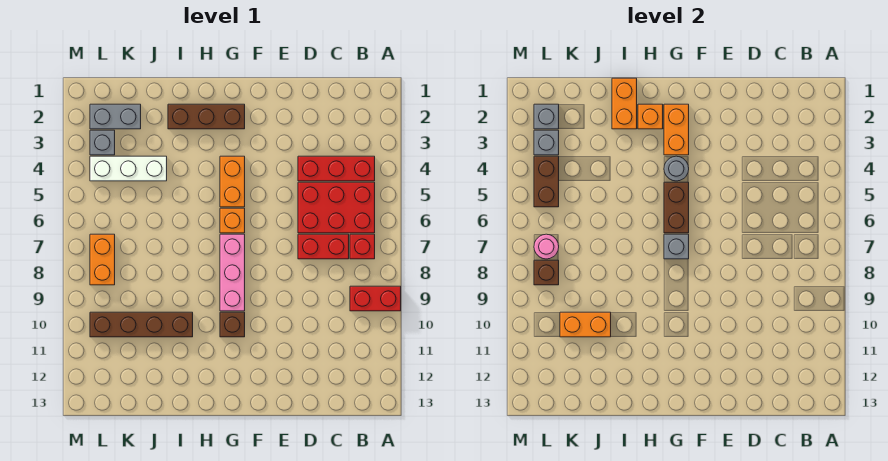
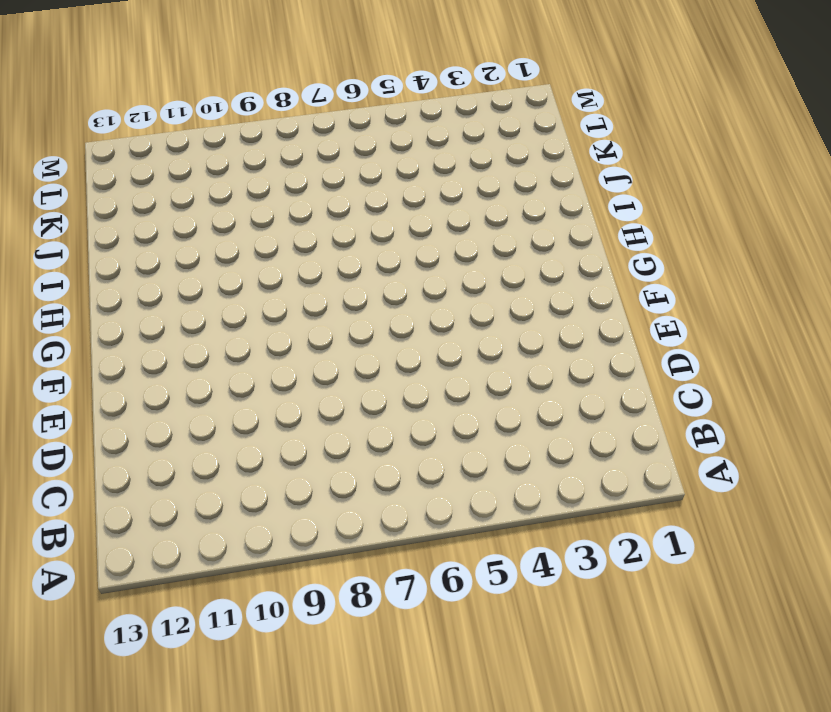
none -> red brick A9:B9 level 1
none -> red brick B4:D4 level 1
none -> red brick B5:D6 level 1

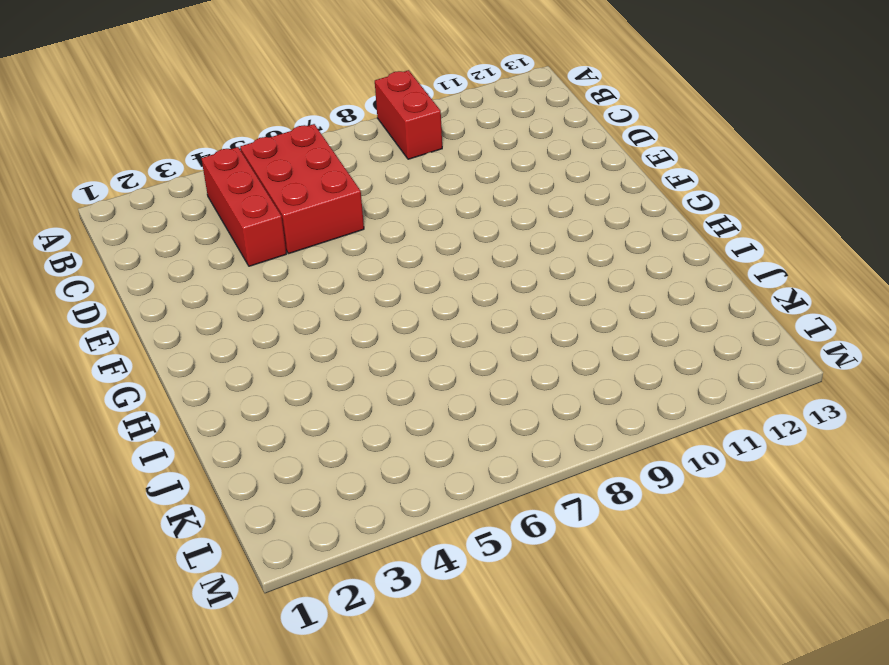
none -> red brick B7 level 1
none -> red brick C7:D7 level 1
none -> brown brick G2:I2 level 1

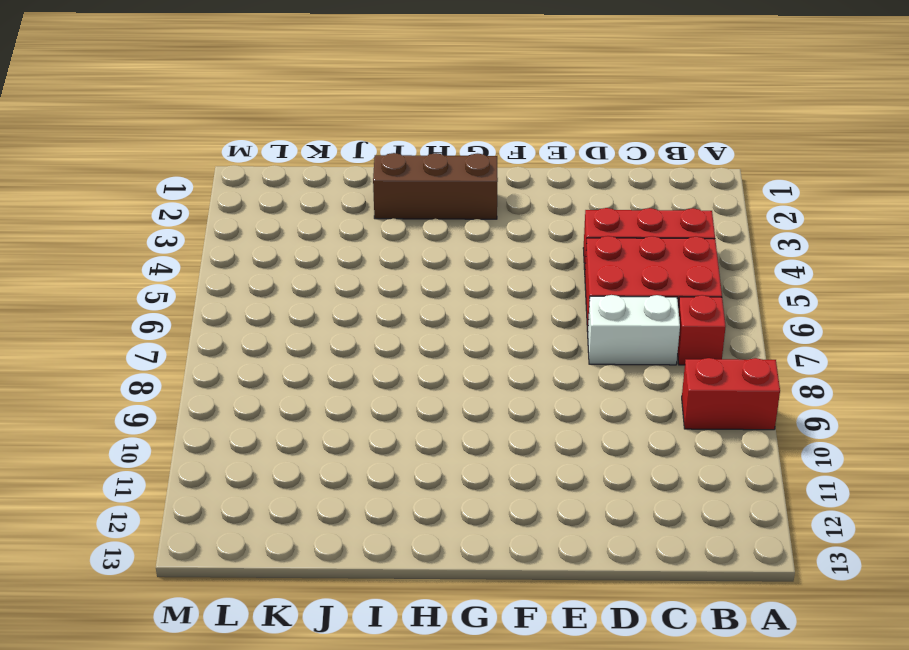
white brick C7:D7 level 1 -> red brick C7:D7 level 1
none -> orange brick G4:G5 level 1
none -> orange brick G6 level 1
none -> pink brick G7:G9 level 1

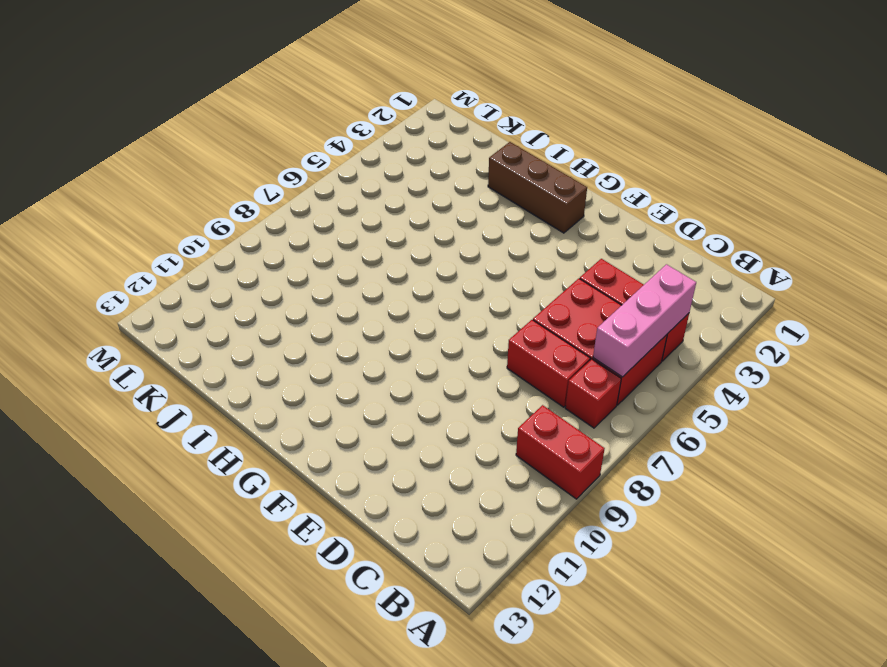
pink brick B4:B6 level 2 -> pink brick G7:G9 level 1
none -> orange brick G4:G5 level 1
none -> orange brick G6 level 1
none -> brown brick G10 level 1

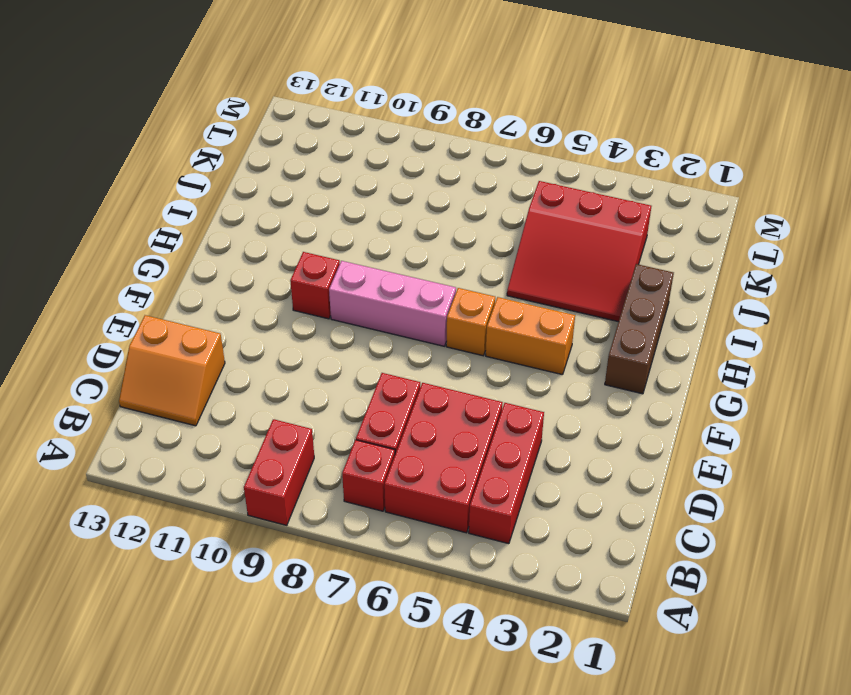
orange slope C12:D13 level 1 top D -> none
red brick G10 level 1 -> brown brick G10 level 1
red slope I3:K5 level 1 top K -> white brick J4:L4 level 1
none -> brown brick I10:L10 level 1
none -> grey brick K2:L2 level 1
none -> grey brick L3 level 1

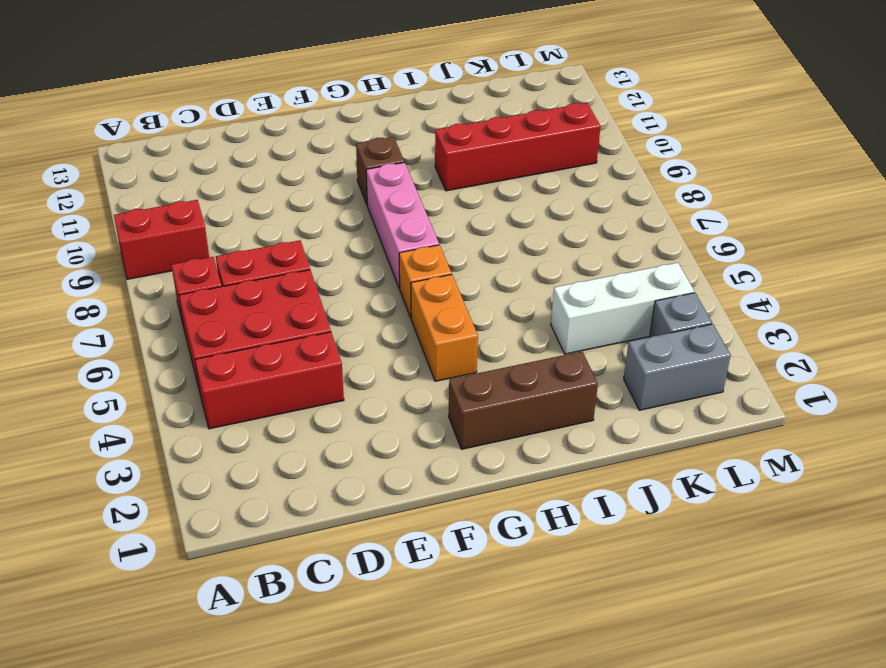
red brick I10:L10 level 1 -> brown brick I10:L10 level 1
none -> orange brick L7:L8 level 1
none -> orange brick G2:G3 level 2
none -> grey round brick G4 level 2

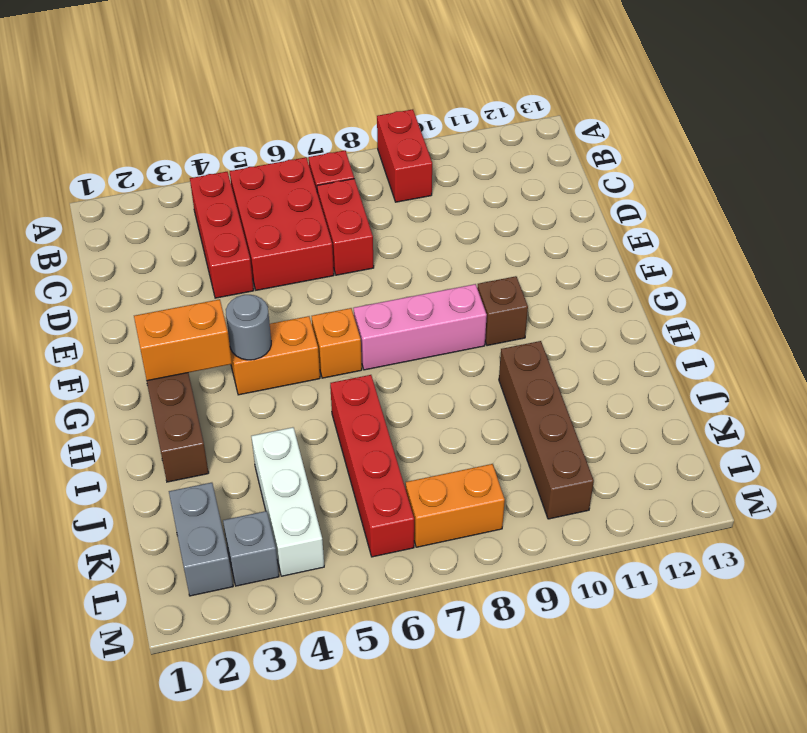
red brick I6:L6 level 1 -> none
none -> brown brick G5:G6 level 2
none -> grey brick G7 level 2
none -> orange brick H2 level 2

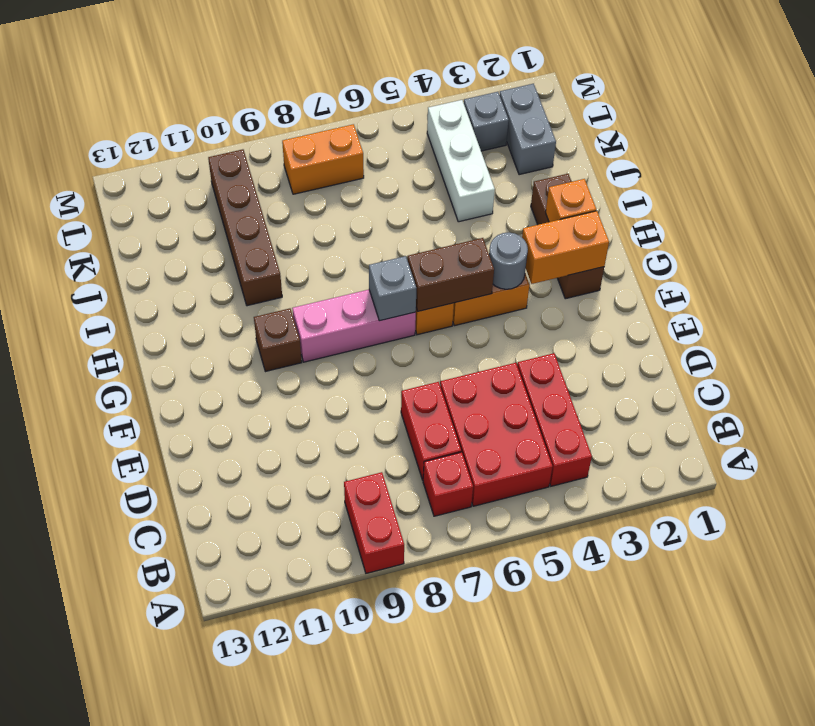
none -> orange brick I1:I2 level 2
none -> orange brick J10:K10 level 2
none -> grey brick L2 level 2

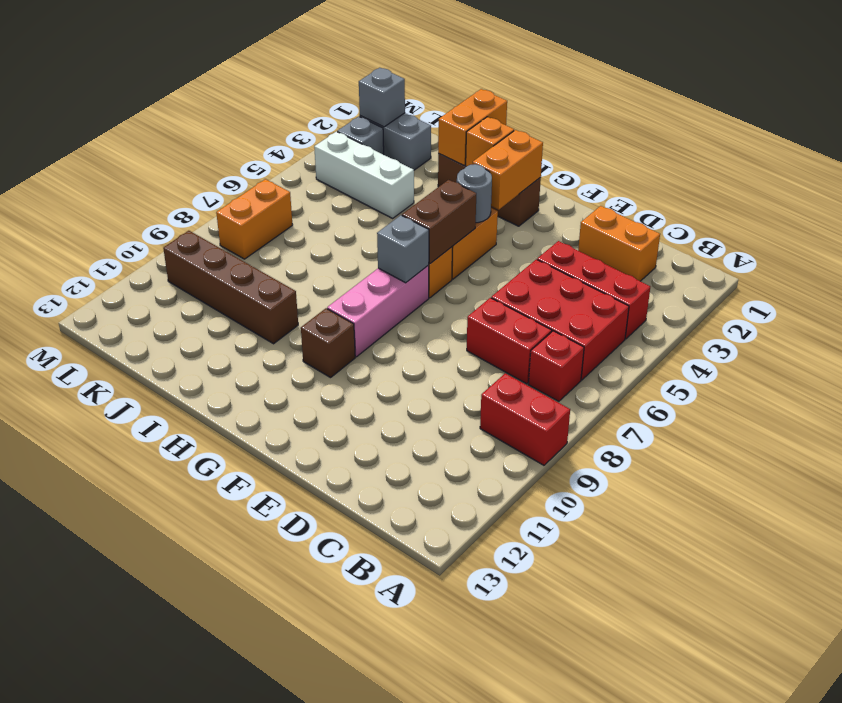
orange brick C2:D2 level 1 -> orange brick J10:K10 level 2
none -> grey brick L3 level 2
none -> brown brick L4:L5 level 2
none -> pink round brick L7 level 2

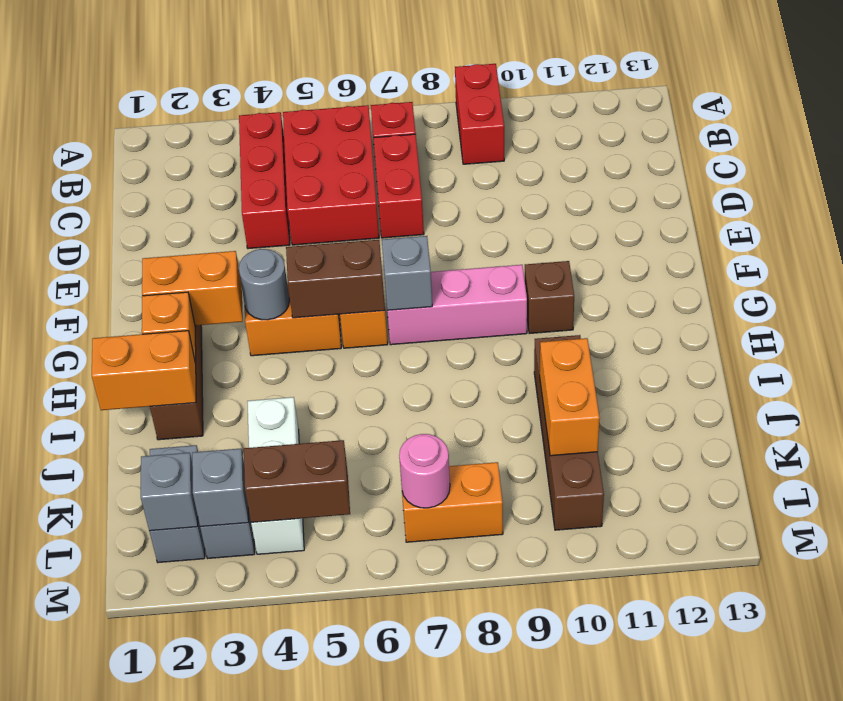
none -> brown brick L8 level 2

